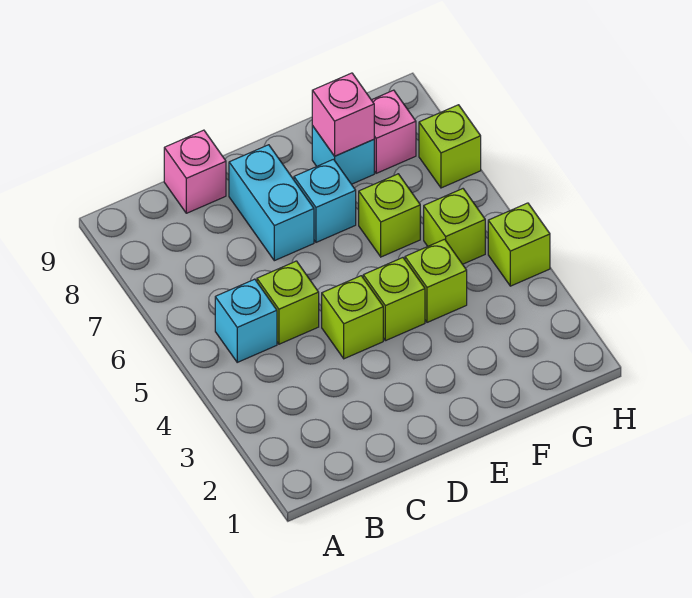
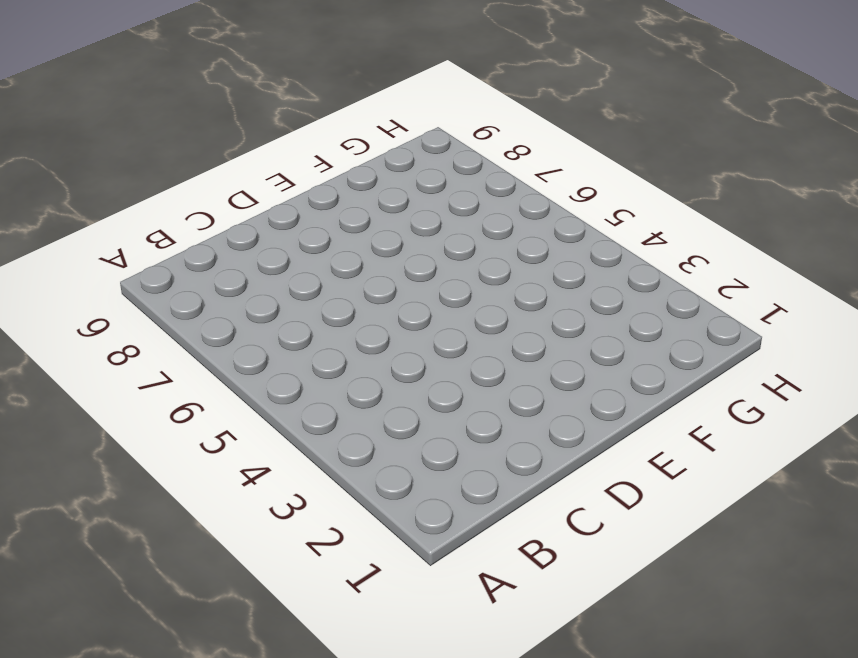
none -> cyan brick B5 level 1
none -> lime brick C5 level 1
none -> pink brick C9 level 1

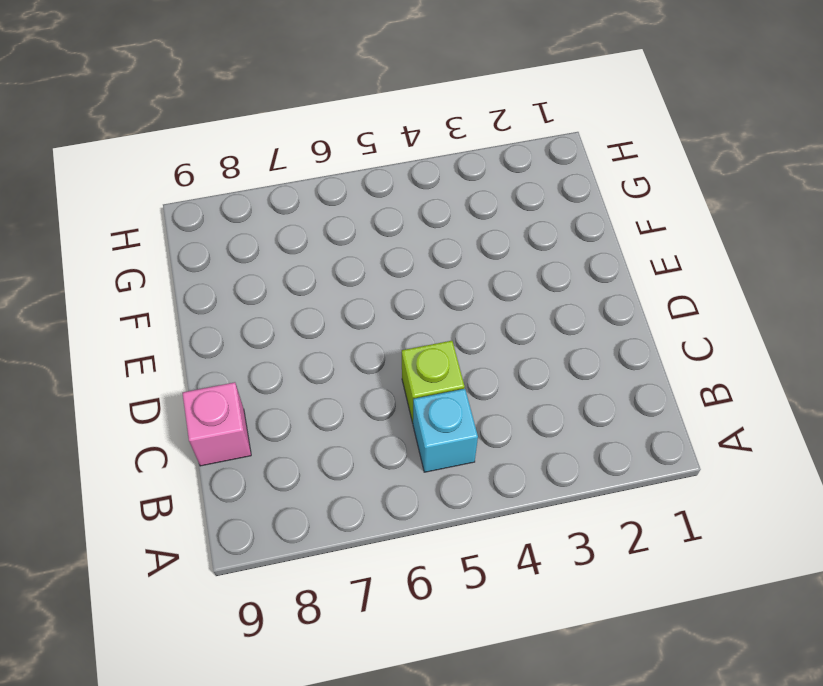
none -> lime brick D4 level 1
none -> cyan brick D7:D8 level 1
none -> lime brick E4 level 1

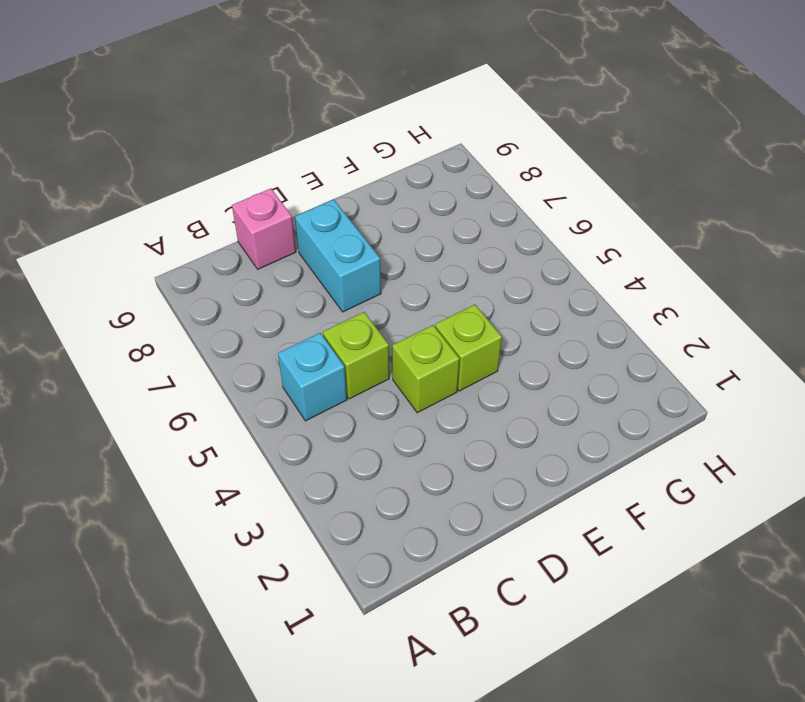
none -> cyan brick E7 level 1
none -> lime brick F4 level 1
none -> lime brick F6 level 1

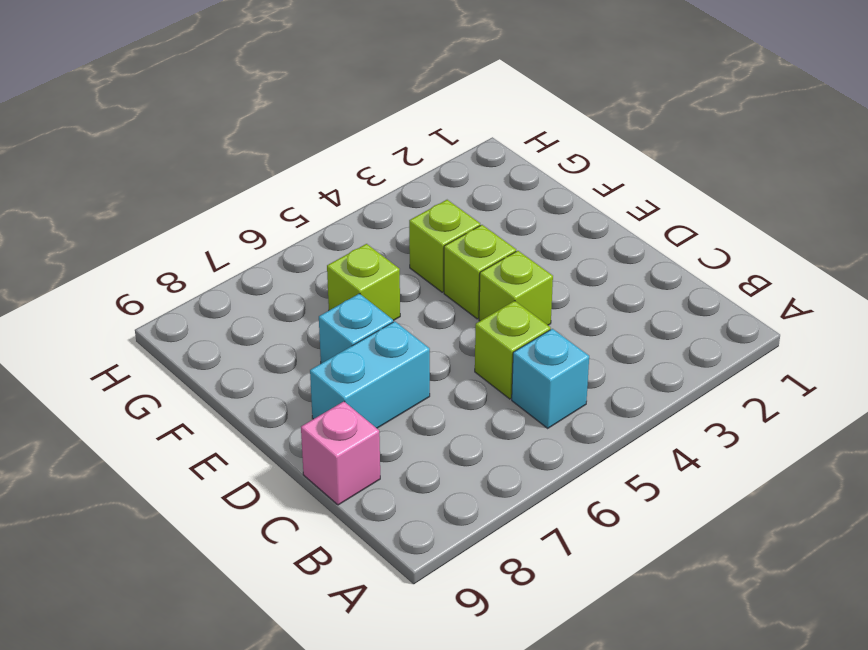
none -> cyan brick F8 level 1
none -> lime brick G5 level 1
none -> pink brick G8 level 1

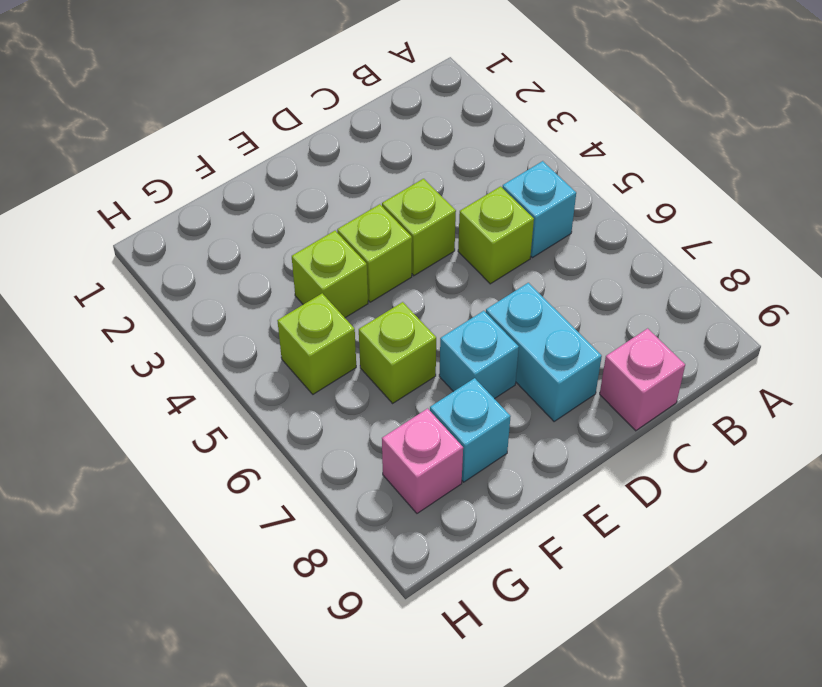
none -> lime brick H4 level 1
none -> lime brick H7 level 1
none -> pink brick F8 level 2

